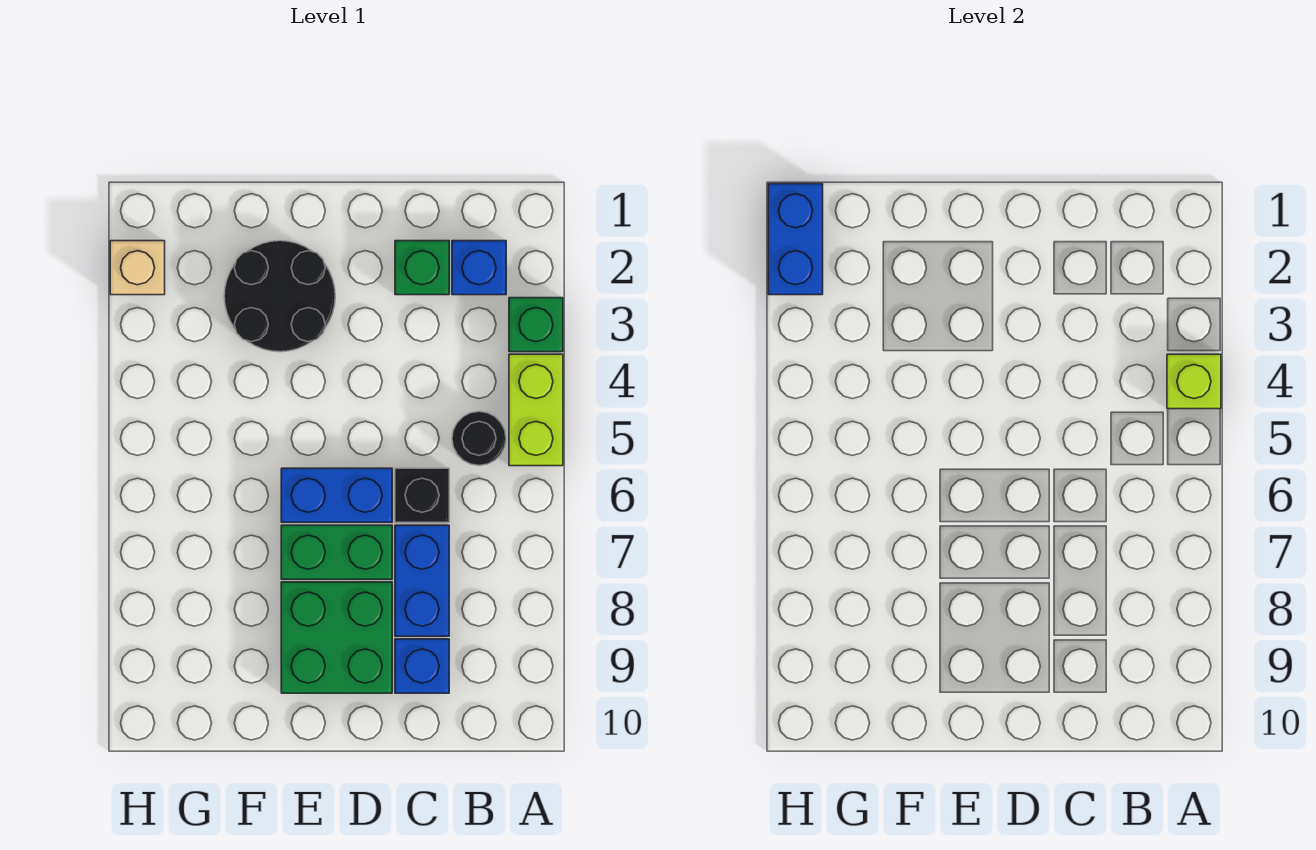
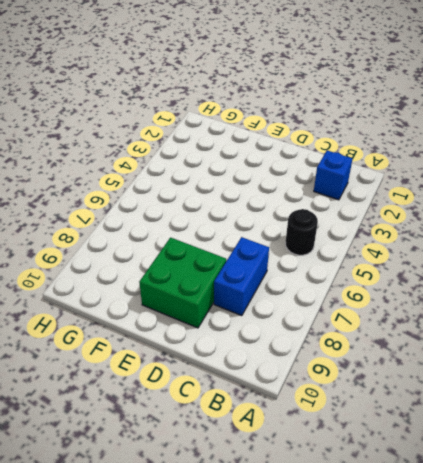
none -> green brick A3 level 1
none -> lime brick A4:A5 level 1
none -> green brick C2 level 1

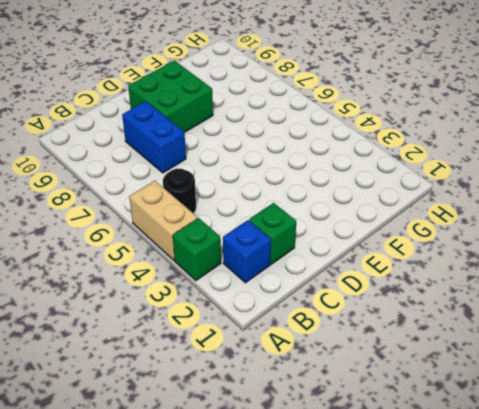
tan brick A4:A5 level 1 -> lime brick A4:A5 level 1
none -> black brick C6 level 1
none -> blue brick C9 level 1
none -> blue brick D6:E6 level 1

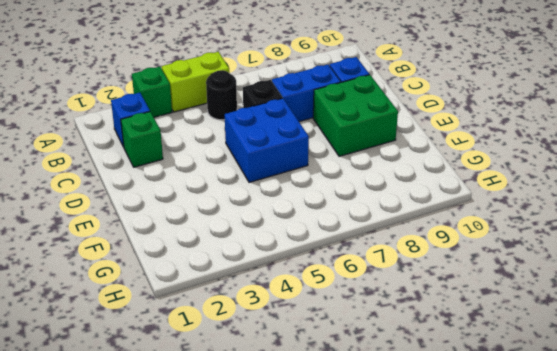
blue brick D5:E6 level 1 -> blue brick D6:E6 level 1
none -> green brick D7:E7 level 1
none -> black round brick E2:F3 level 1
none -> tan brick H2 level 1

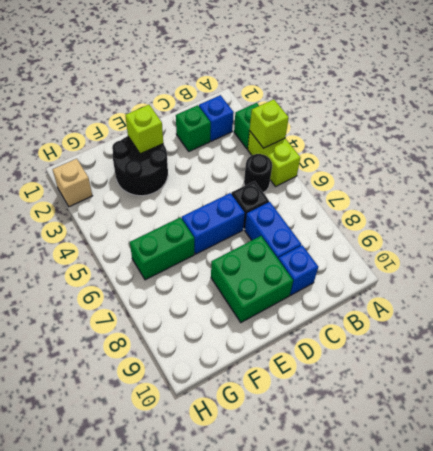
lime brick E2 level 2 -> none
green brick F6:G6 level 1 -> green brick D7:E7 level 1
none -> blue brick H1:H2 level 2

